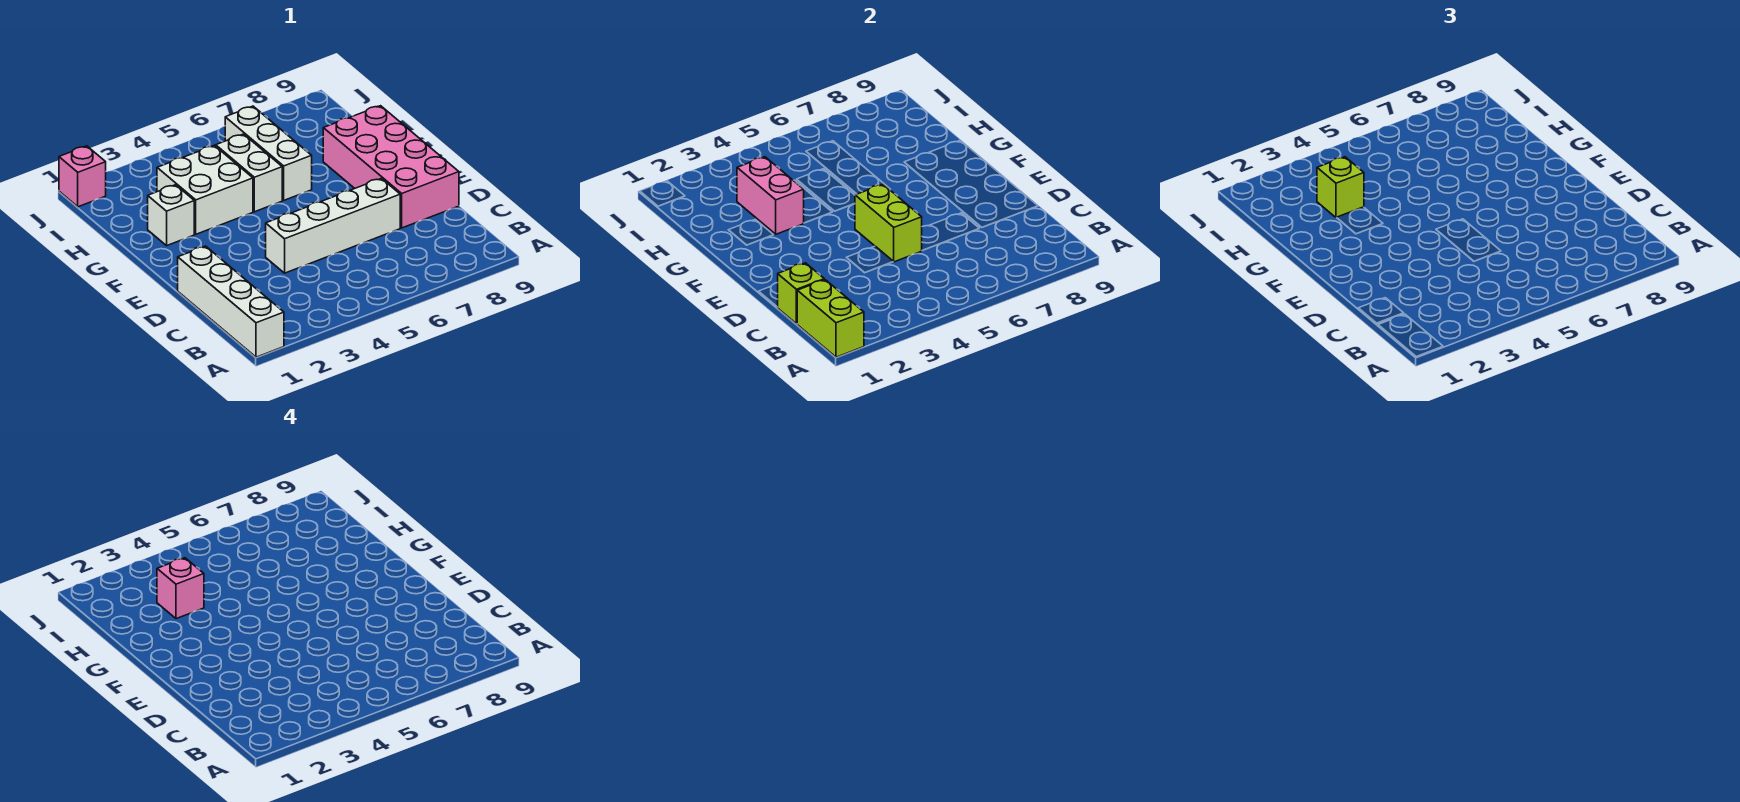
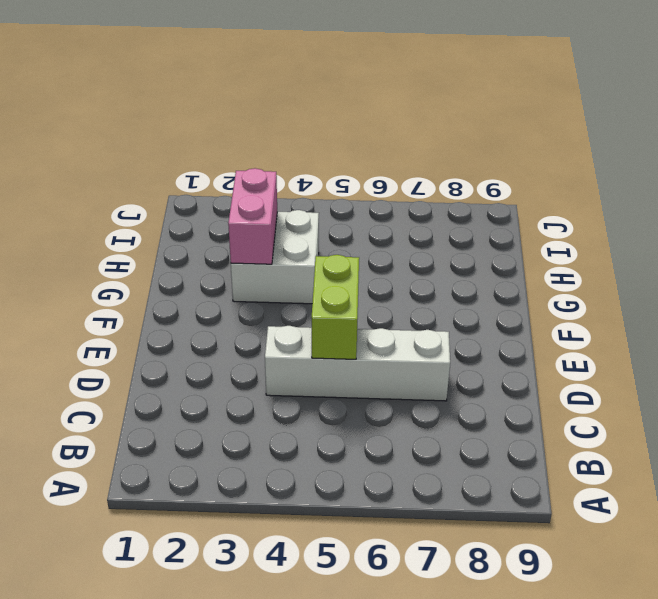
none -> white brick A1:D1 level 1
none -> pink brick D8:G9 level 1
none -> white brick G2 level 1

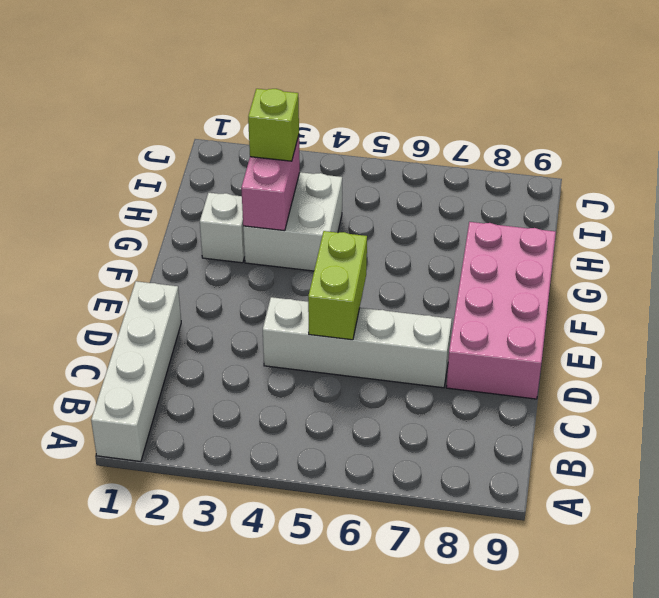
none -> white brick G5:H5 level 1
none -> white brick G6:I6 level 1
none -> pink brick J1 level 1

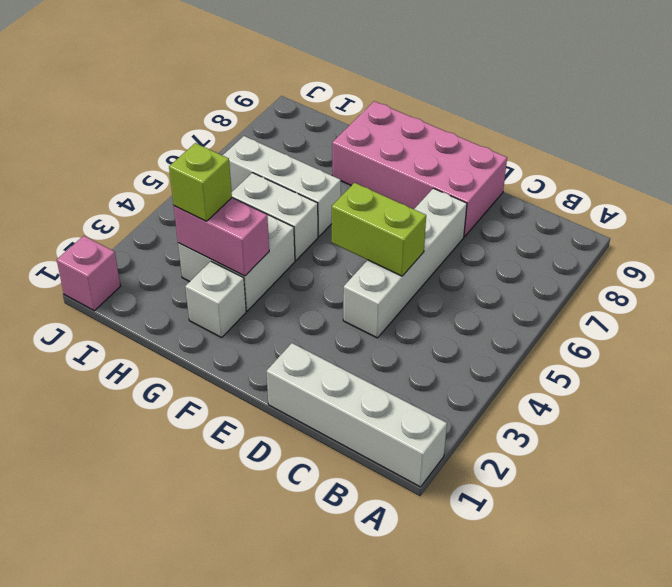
none -> lime brick A1:B1 level 2
none -> lime brick C1 level 2
none -> pink brick H3 level 4

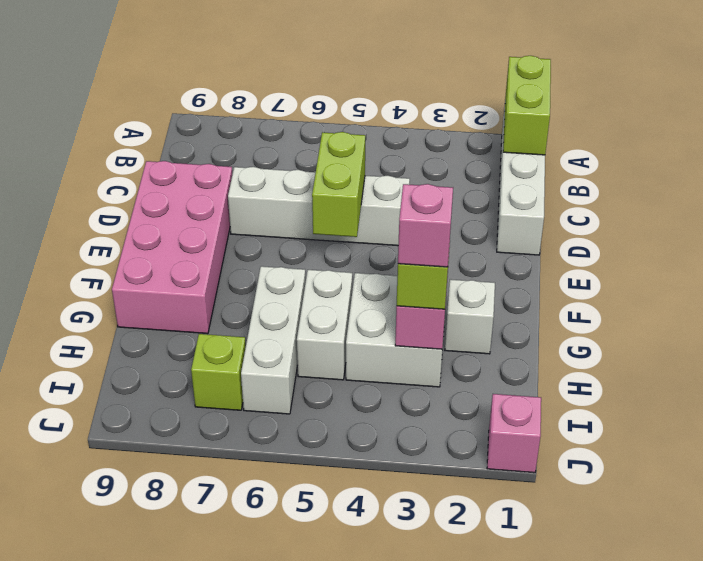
lime brick I7 level 1 -> lime brick C1 level 2

